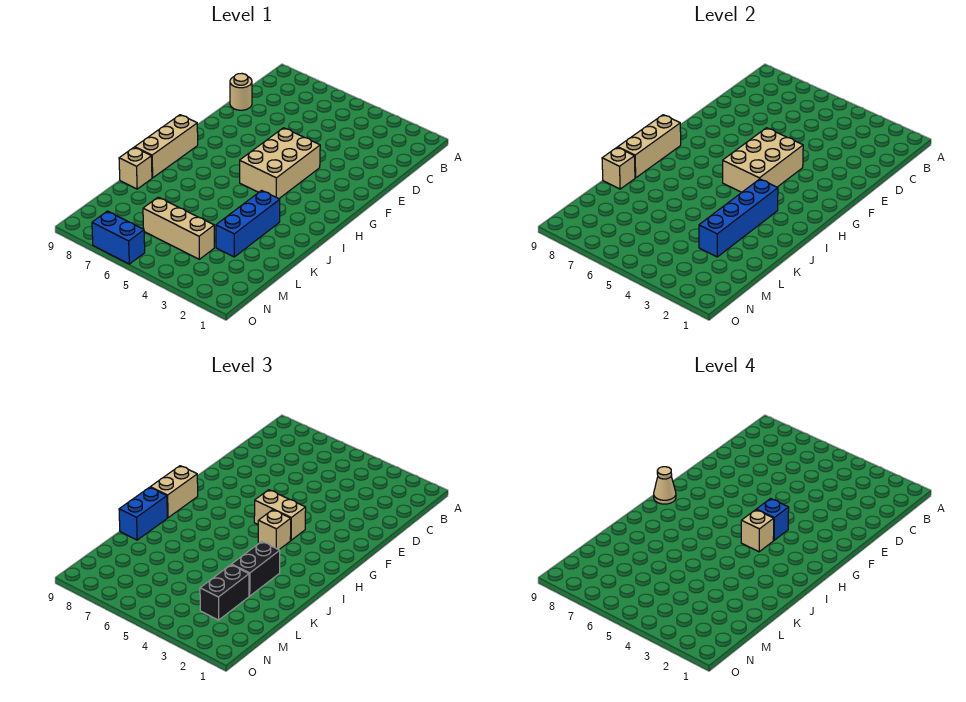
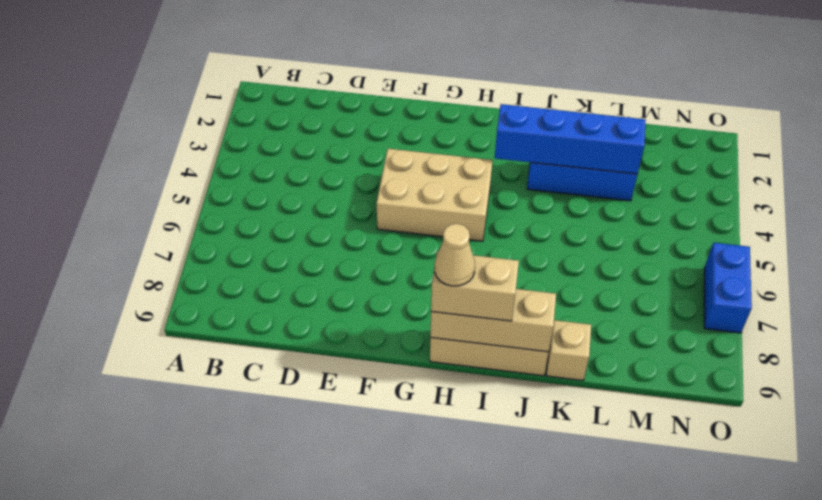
none -> tan round brick D9 level 1
none -> tan brick M4:M6 level 1
none -> tan brick F4:H5 level 2

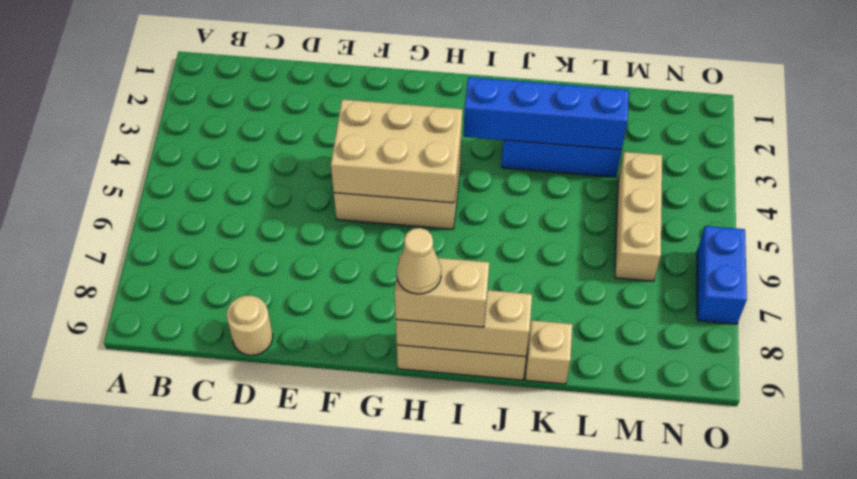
none -> tan brick K9 level 2
none -> tan brick G4:G5 level 3
none -> tan brick H4 level 3

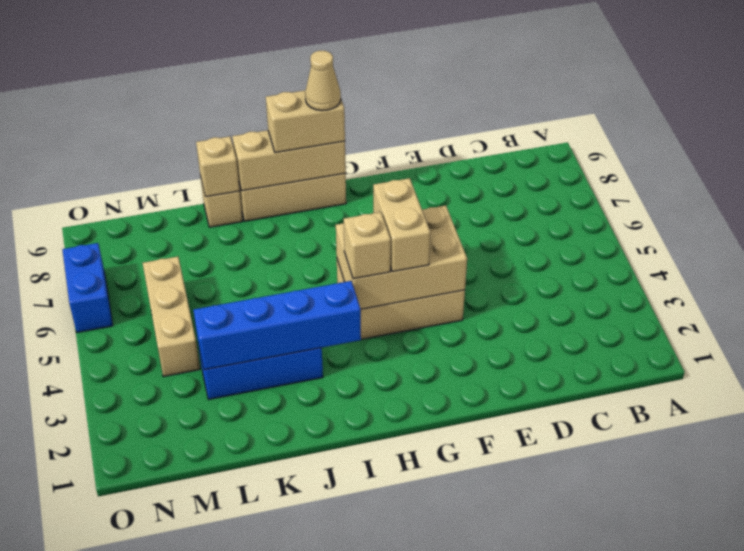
none -> tan round brick D9 level 1
none -> black brick J3:K3 level 3
none -> blue brick J9:K9 level 3

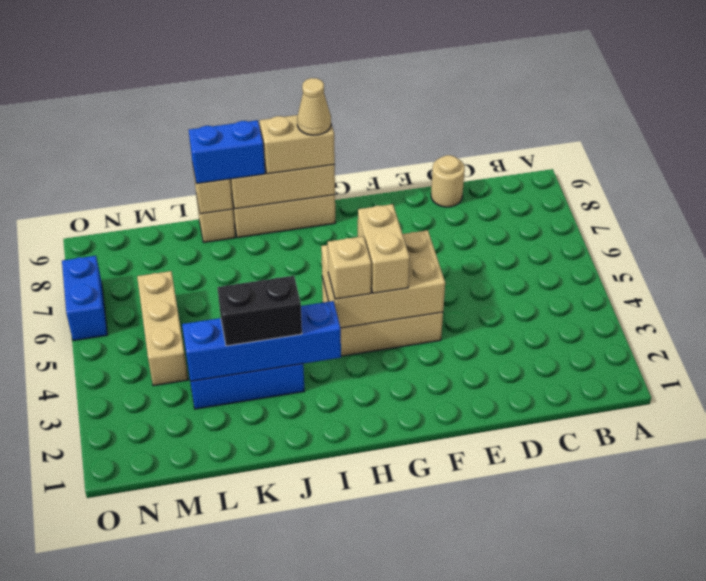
none -> black brick L3:M3 level 3
none -> blue brick G4 level 4
none -> tan brick H4 level 4

